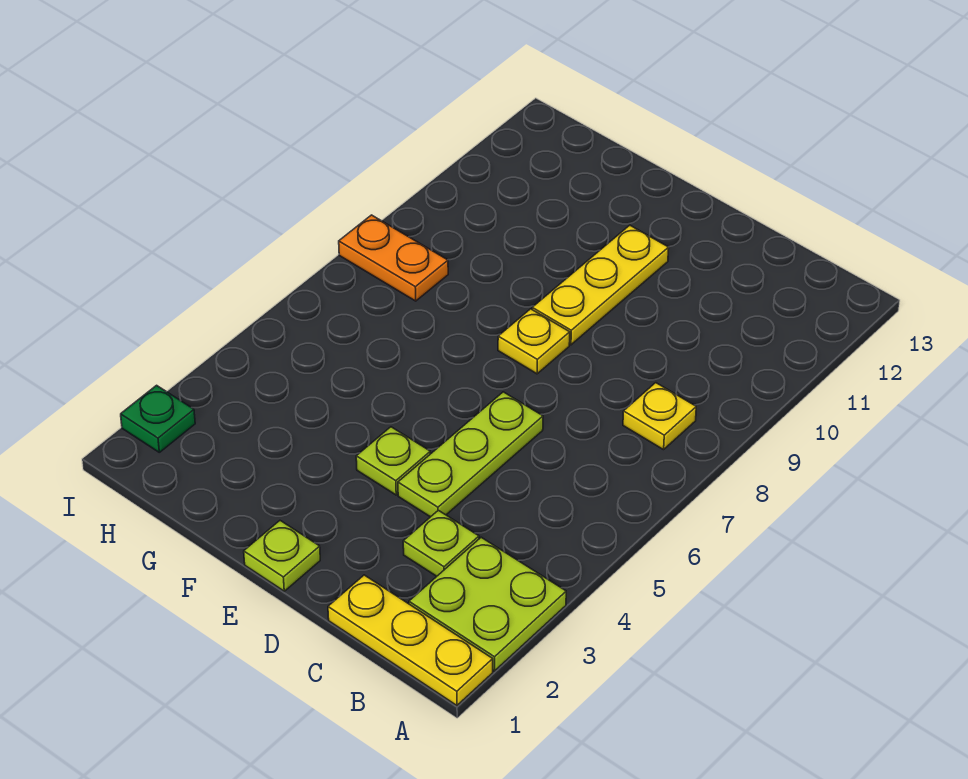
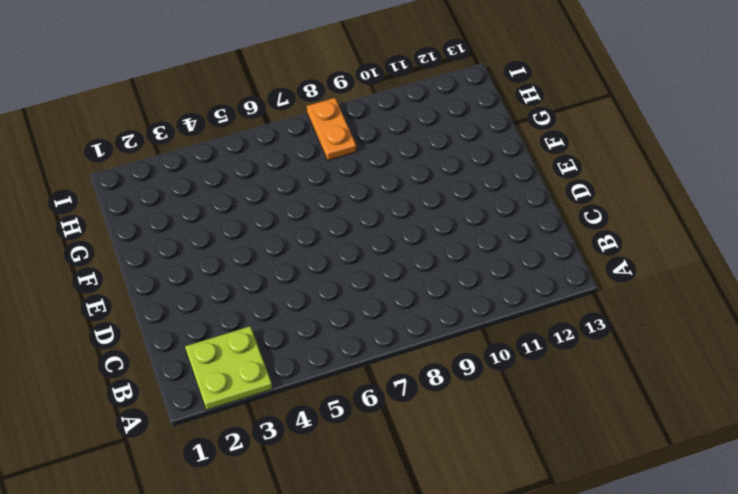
none -> yellow plate A1:C1 level 1
none -> yellow plate B8 level 1

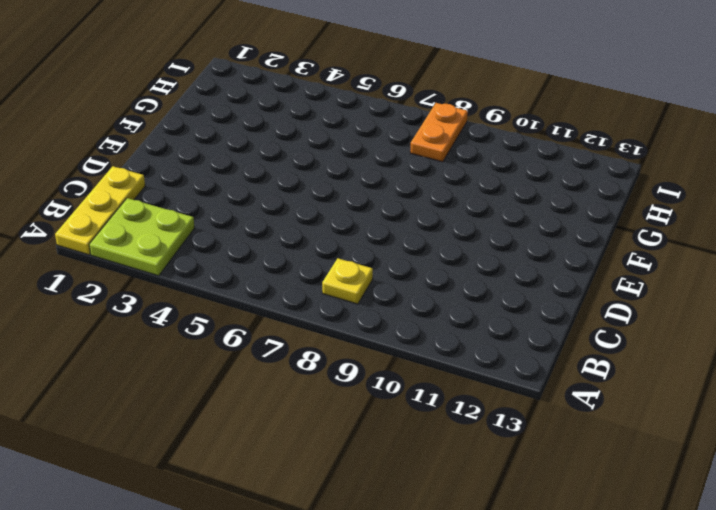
none -> lime plate C3 level 1
none -> lime plate D4:D6 level 1

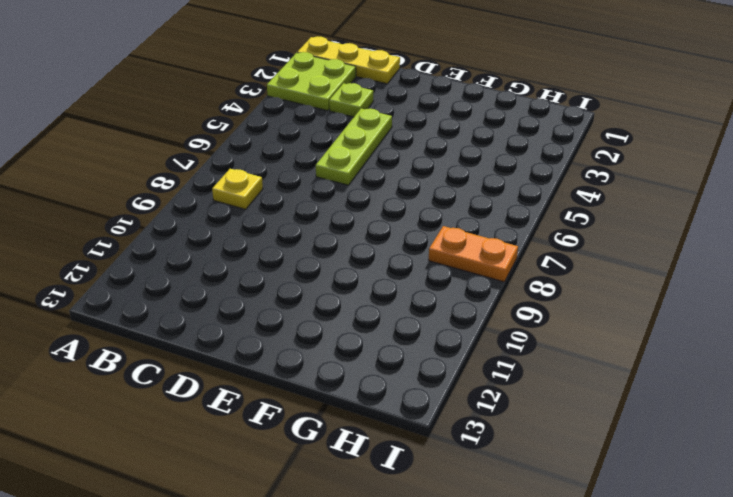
none -> lime plate E1 level 1
none -> lime plate E4 level 1

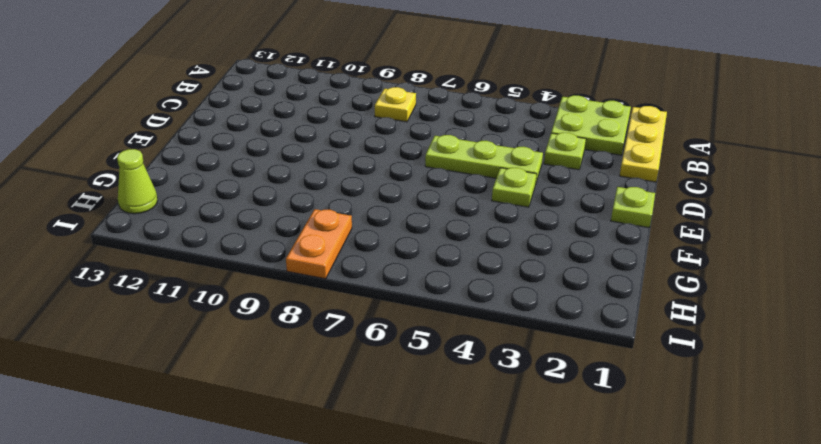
lime cone H13 level 1 -> none
none -> yellow plate E8 level 1
none -> yellow plate E9:E11 level 1

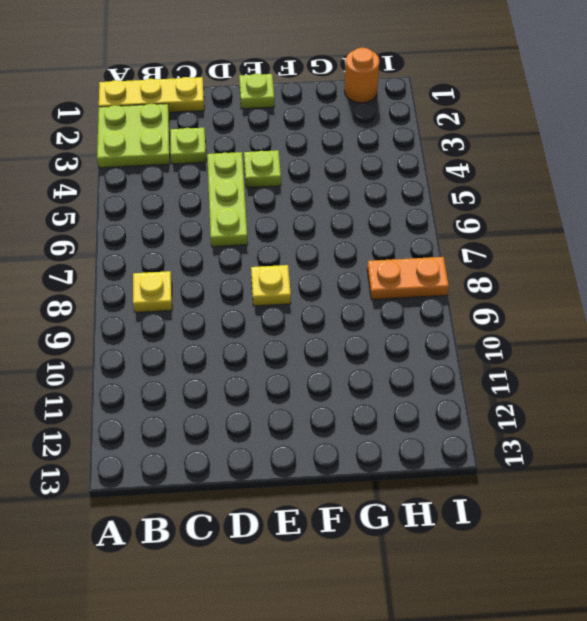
orange round brick H1 level 1 -> none
none -> yellow plate E9:E11 level 1
none -> green plate I2 level 1

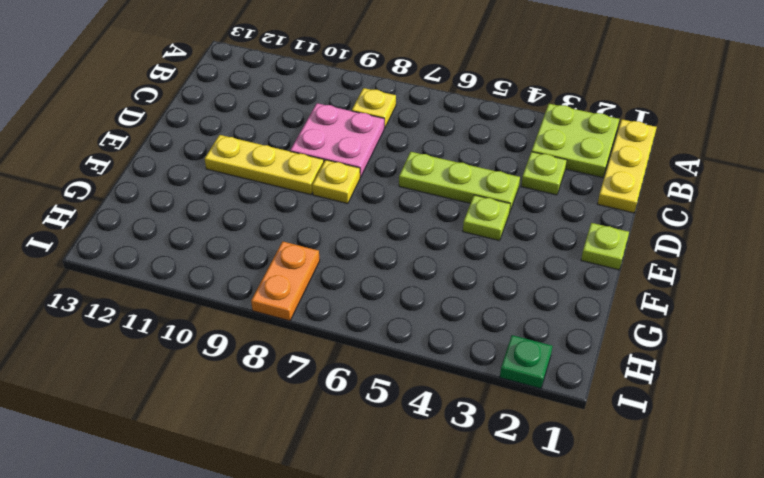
pink plate C8:D9 level 1 -> none

